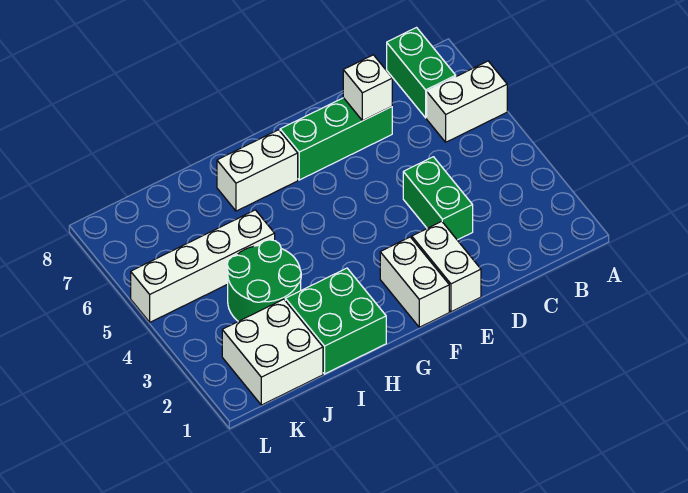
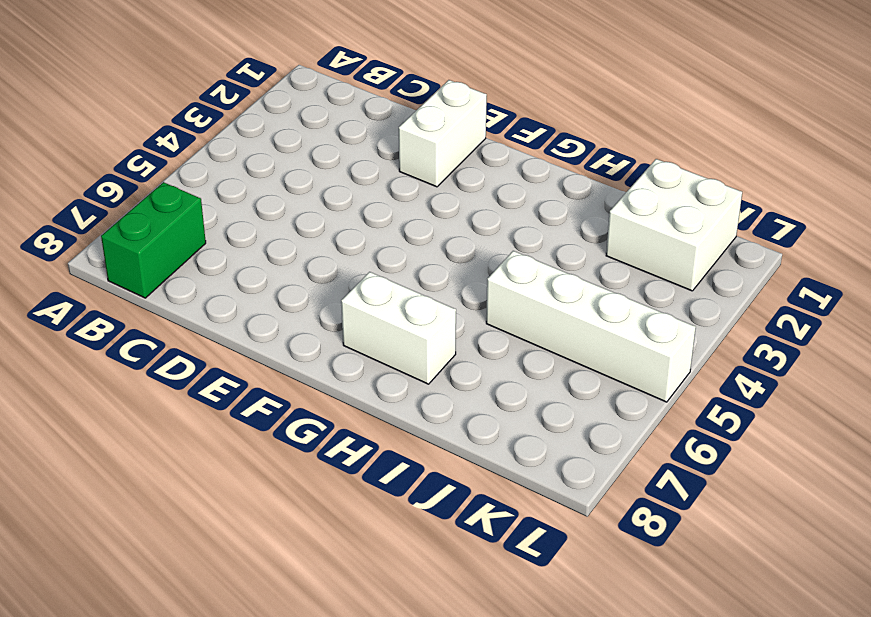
none -> white brick A6:B6 level 1
none -> green brick D3:D4 level 1
none -> green brick D7:F7 level 1

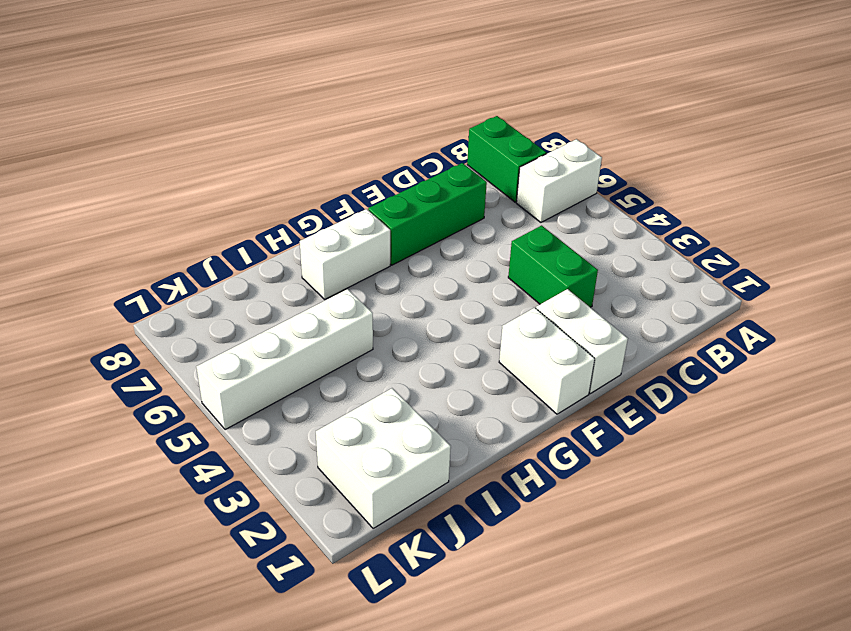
none -> green brick H1:I2 level 1
none -> green round brick I3:J4 level 1
none -> white brick D7 level 2

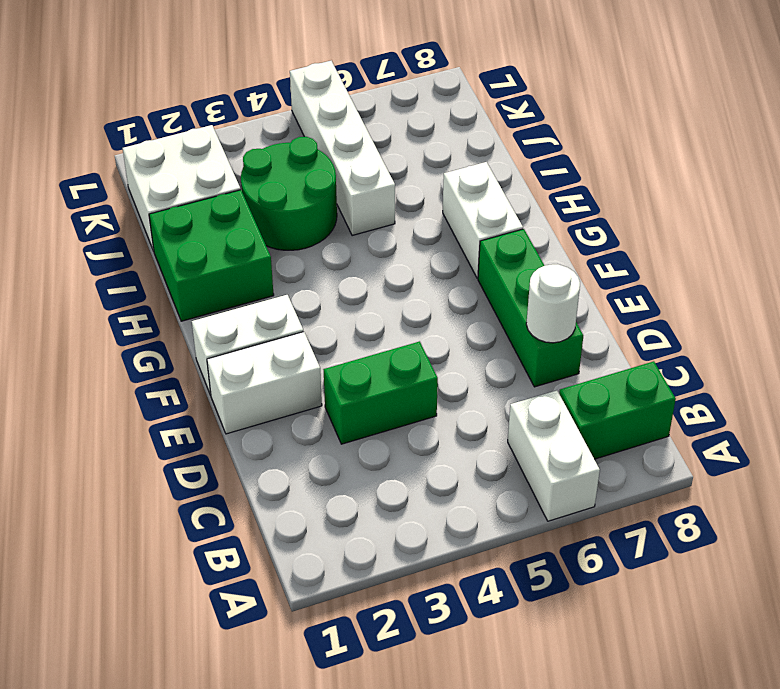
white round brick D7 level 2 -> white brick D7 level 2

